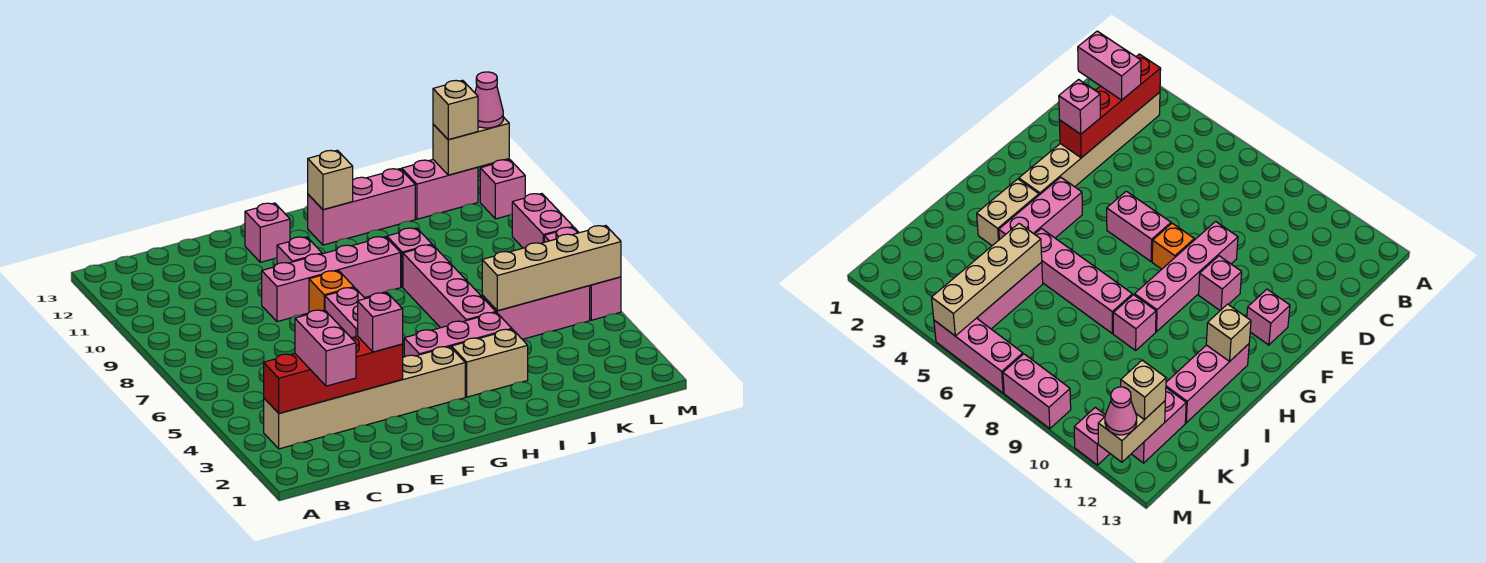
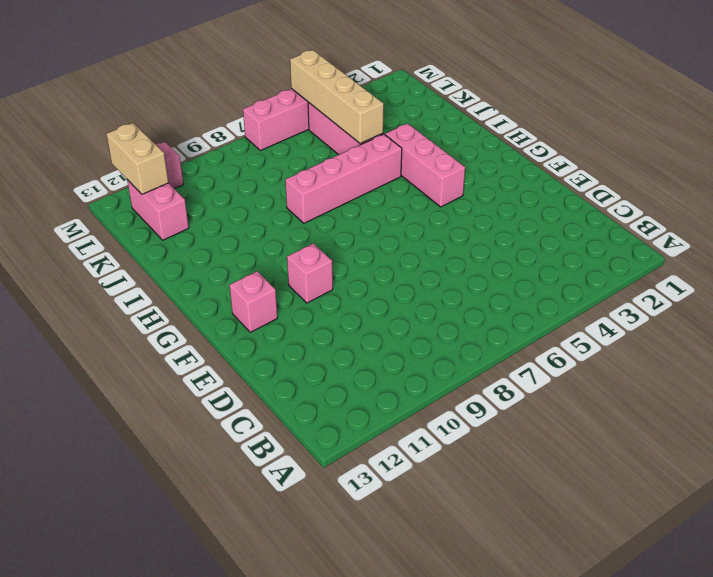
none -> tan brick B3:G3 level 1
none -> pink brick E9:H9 level 1
none -> pink brick F6:F7 level 1

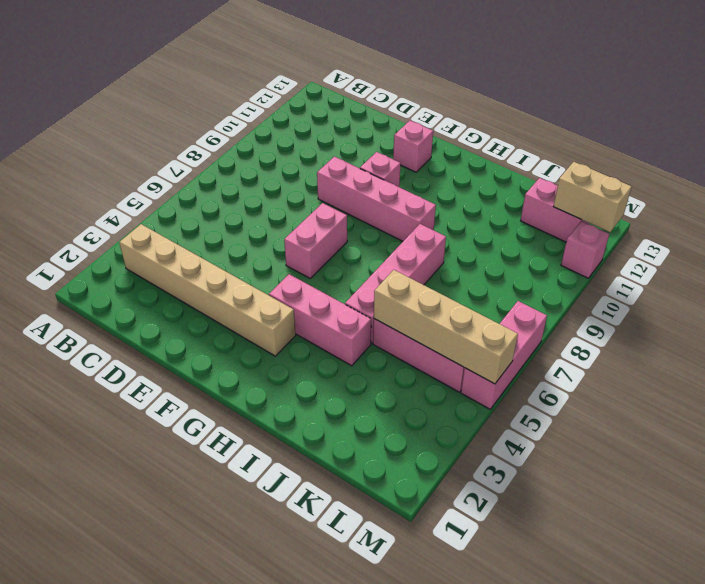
none -> orange brick F8 level 1
none -> tan brick H3:I3 level 1
none -> pink brick H12:J12 level 1

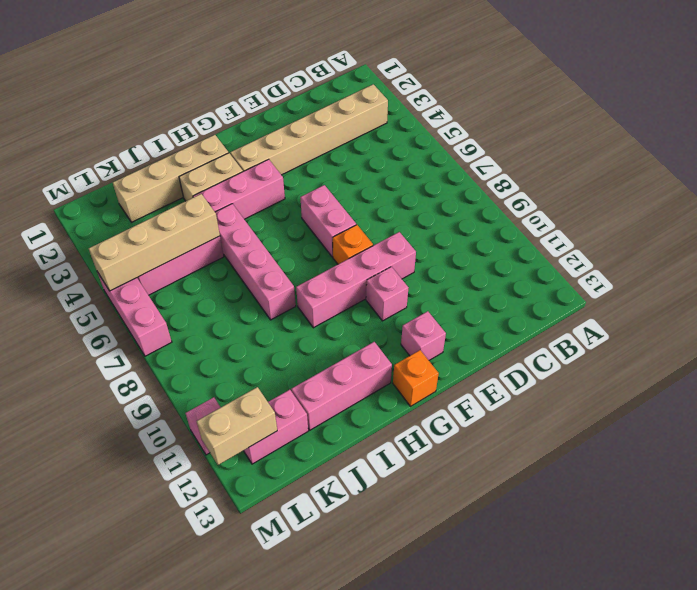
orange brick G13 level 1 -> none
tan brick H2:K2 level 1 -> none
none -> pink brick I9 level 1
none -> pink brick M8:M9 level 1
none -> red brick B3:E3 level 2

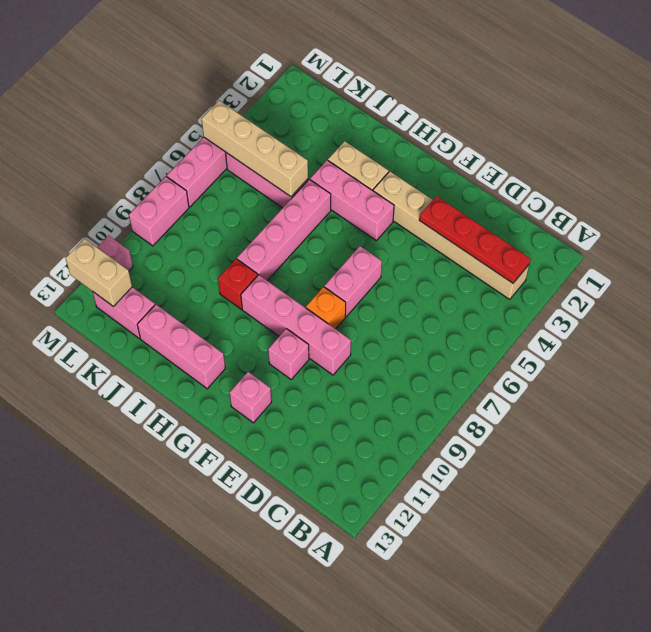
red plate B3:E3 level 2 -> red brick B3:E3 level 2
red brick I9 level 1 -> pink brick I9 level 1
none -> tan brick H12 level 2
none -> pink brick C2:C3 level 3
none -> pink brick E3 level 3

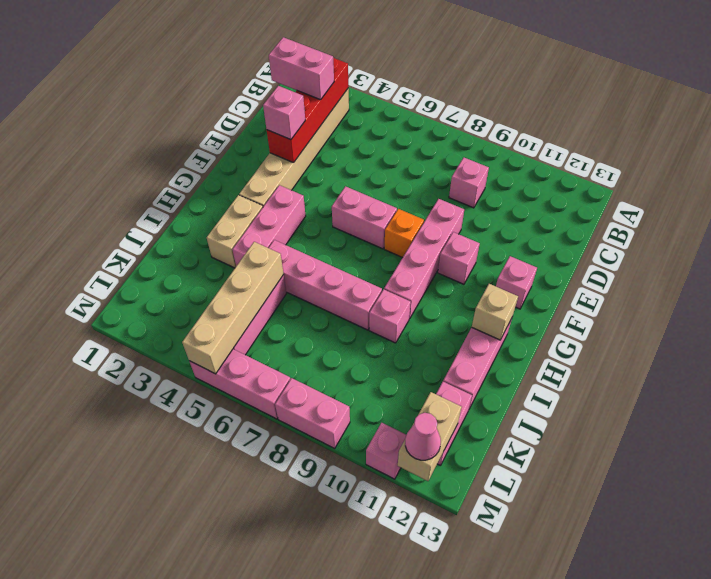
pink brick C9 level 1 -> none
none -> tan brick L12 level 3

